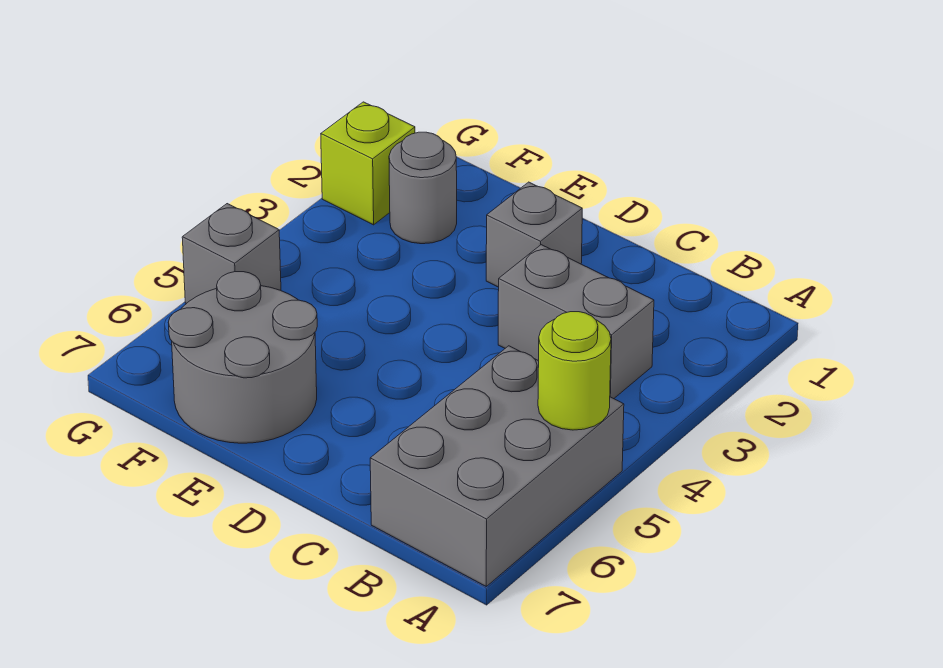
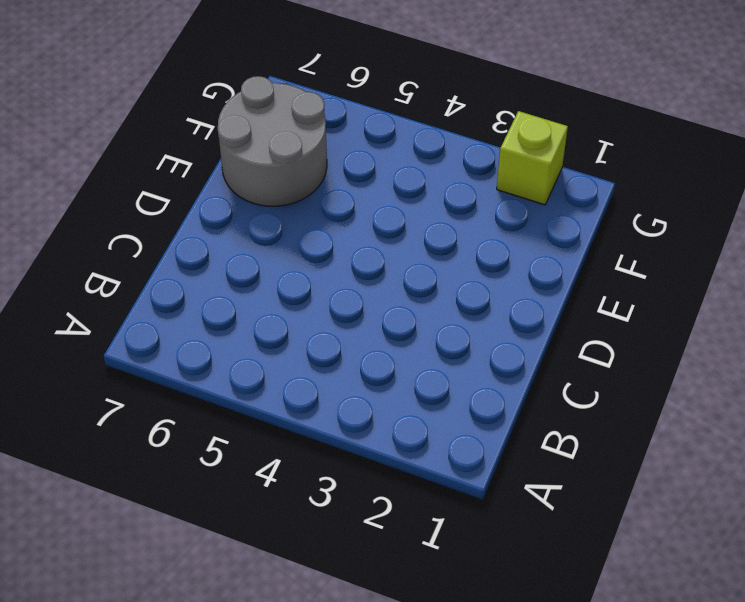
none -> grey brick A5:B7 level 1
none -> grey brick B3:C3 level 1

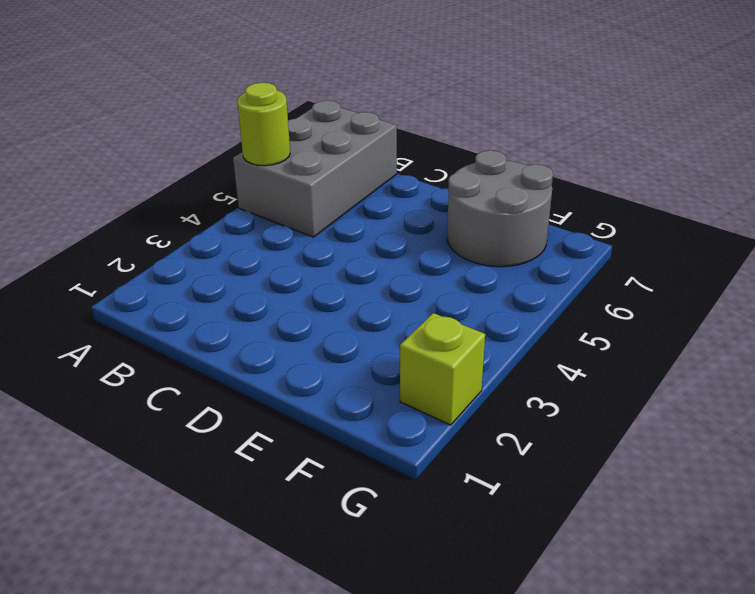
none -> grey brick B3:C3 level 1
none -> grey brick D2 level 1

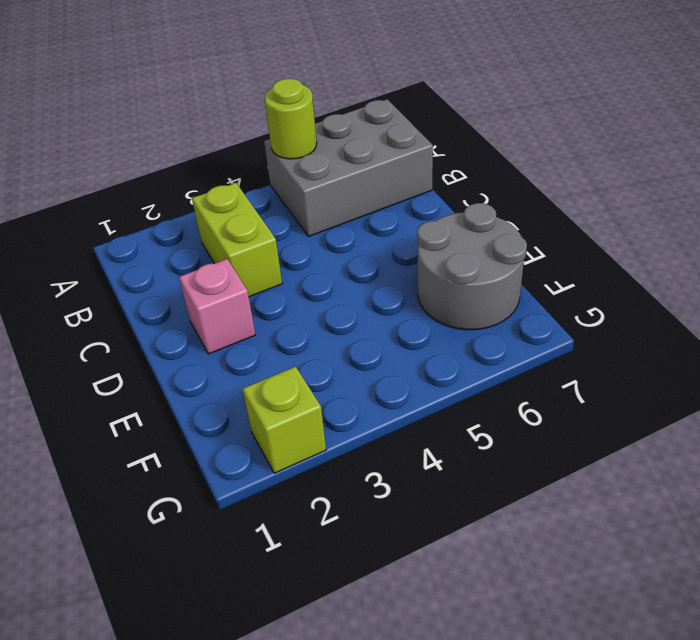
lime brick B3:C3 level 1 -> grey brick B3:C3 level 1
pink brick D2 level 1 -> grey brick D2 level 1
none -> grey round brick F2 level 1
none -> grey brick G5 level 1

